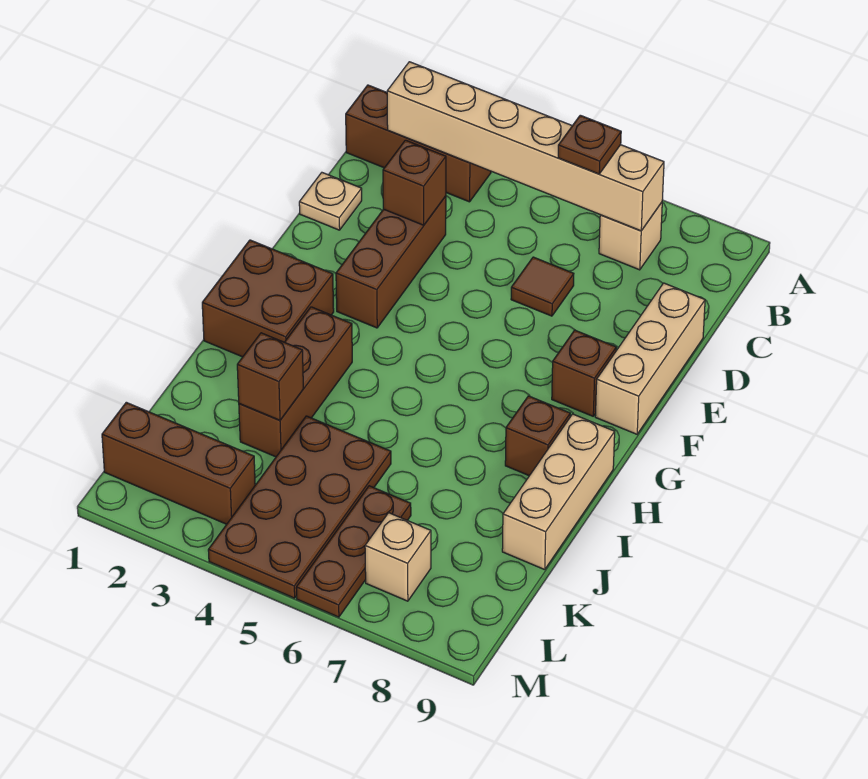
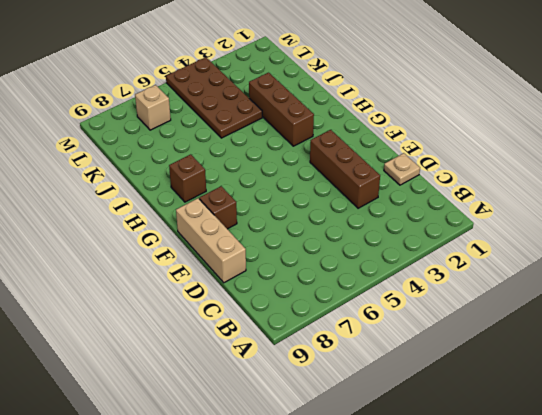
none -> brown brick B1:B3 level 1
none -> tan brick B7 level 1
none -> brown tile D6 level 1

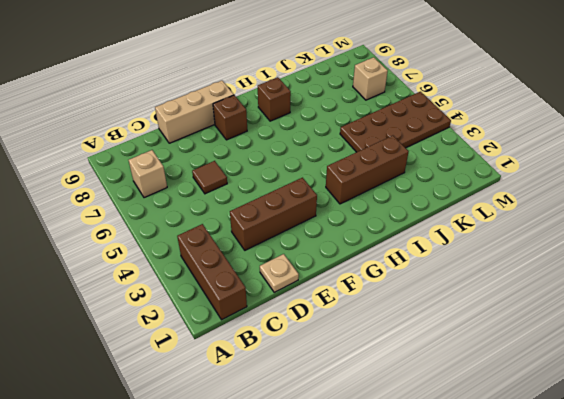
none -> brown brick G1:H2 level 1
none -> tan brick H9:J9 level 1
none -> brown plate K6:M6 level 1

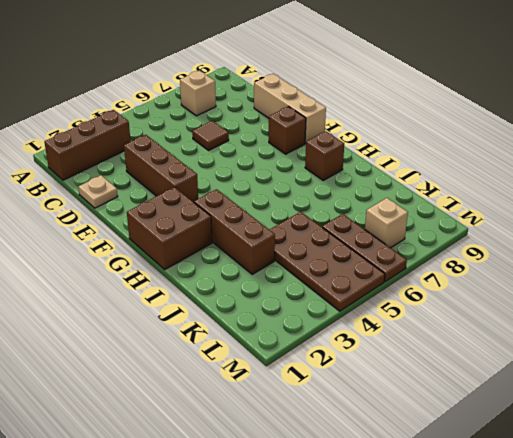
none -> tan brick H9:J9 level 1
none -> brown brick L1:L3 level 1
none -> tan brick B2:B7 level 2

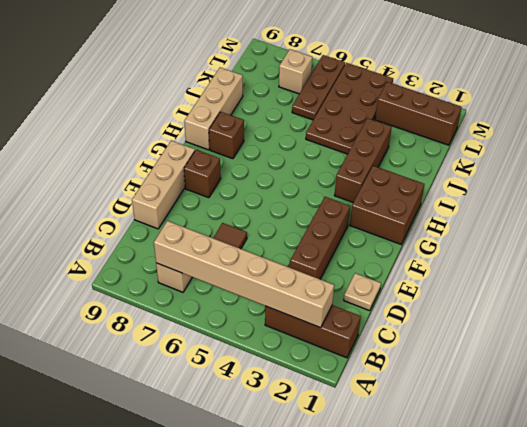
none -> brown brick D3 level 2
none -> brown brick J3 level 2
none -> brown plate B6 level 3

